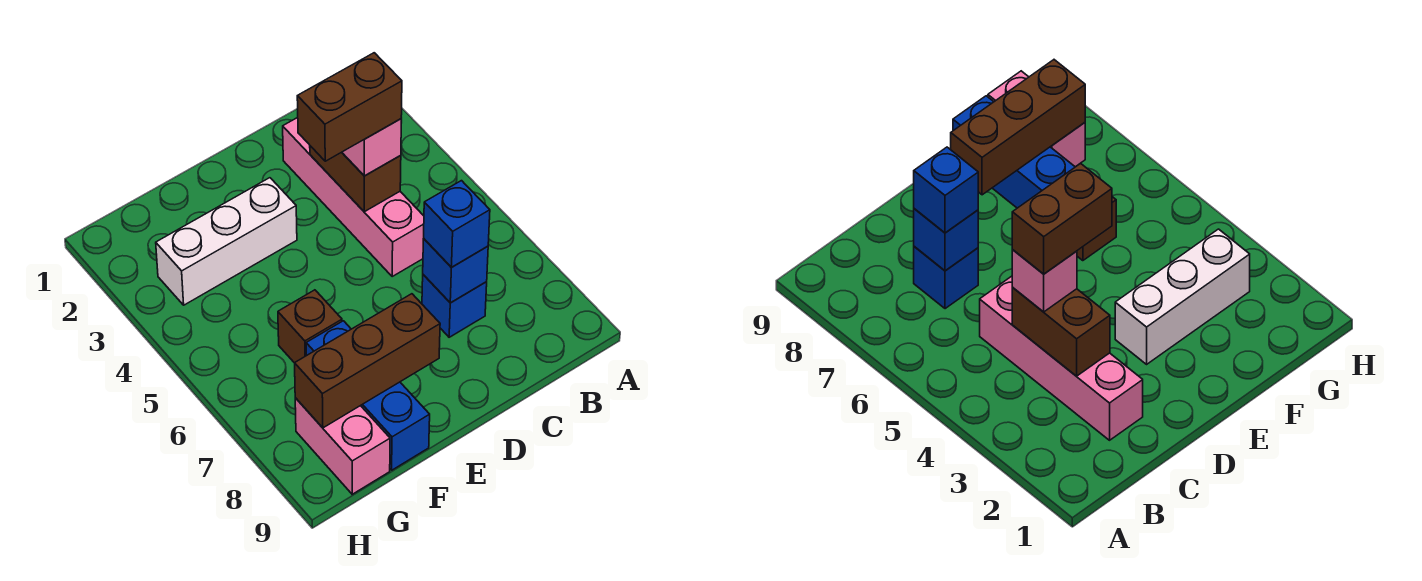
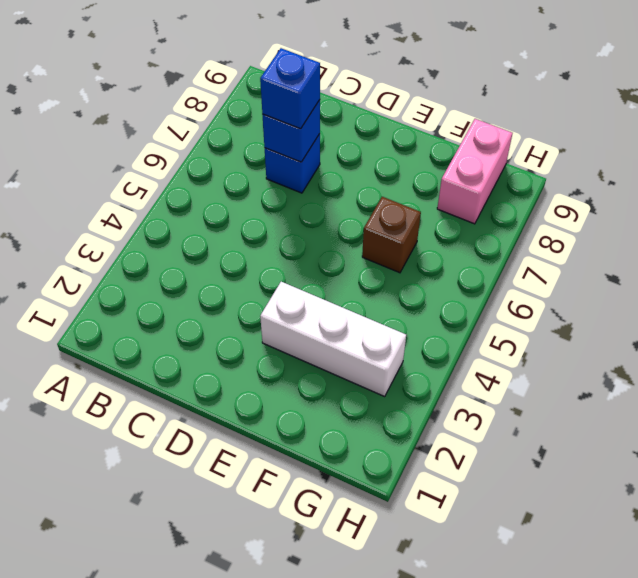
none -> pink brick C2:C5 level 1
none -> blue brick F7:F9 level 1
none -> brown brick C3:C4 level 2

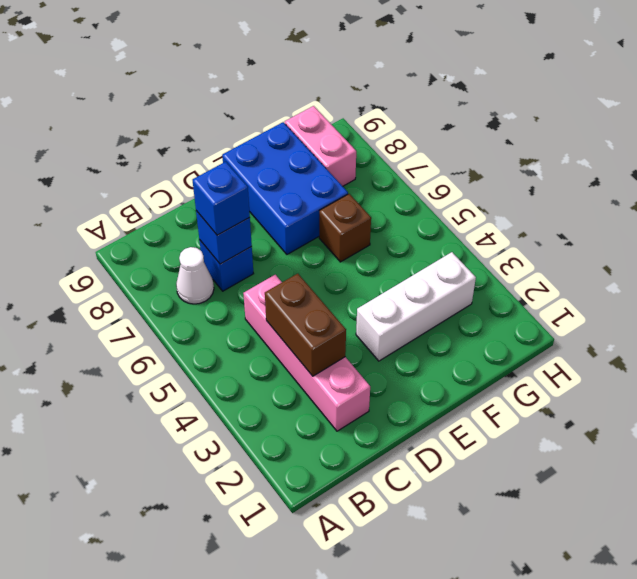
white cone B7 level 1 -> none
blue brick E7:F9 level 1 -> blue brick F7:F9 level 1
none -> brown brick E8:G8 level 2
none -> pink brick C4 level 3
none -> brown brick C4:D4 level 4

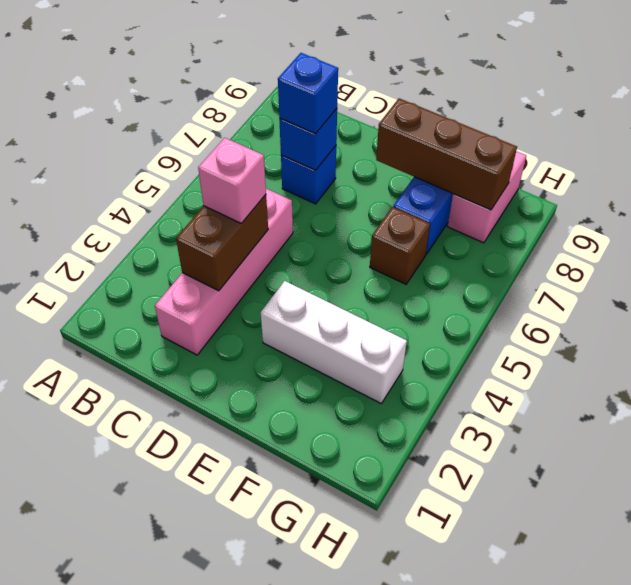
none -> brown brick C4:D4 level 4

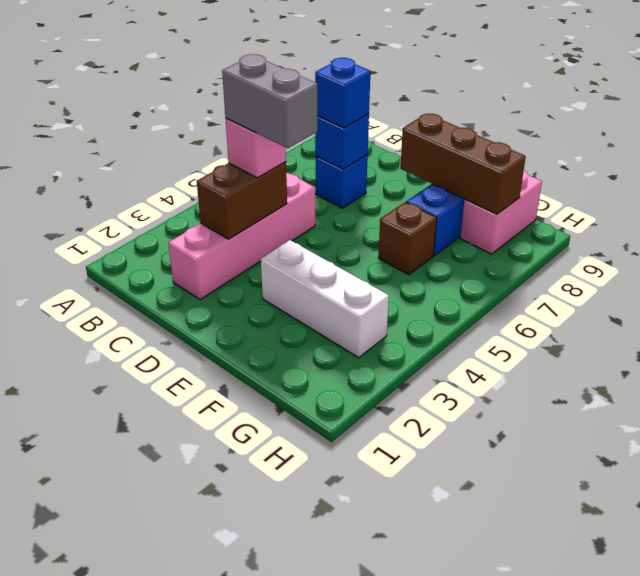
grey brick C4:D4 level 4 -> brown brick C4:D4 level 4

